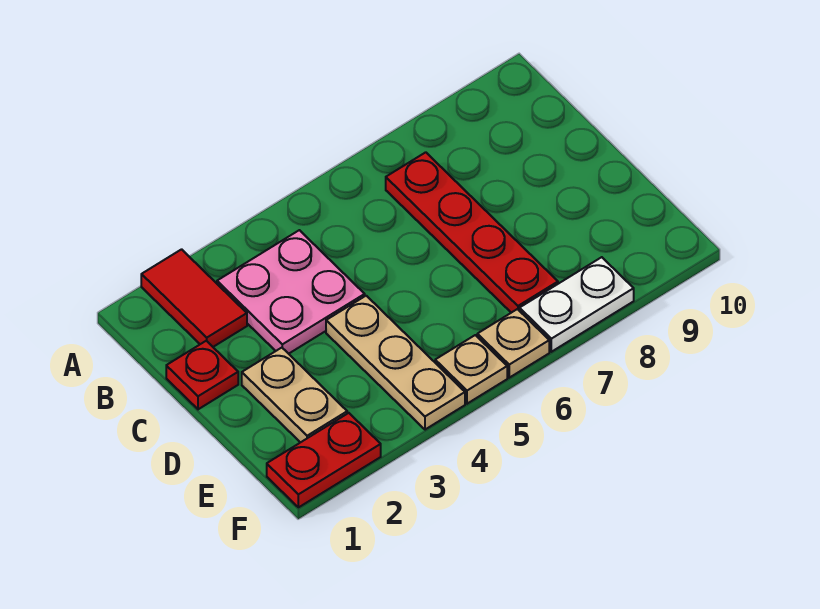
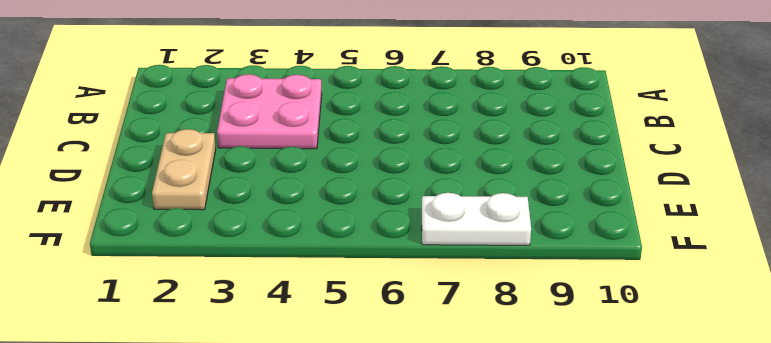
none -> red tile A2:B2 level 1
none -> red plate B7:E7 level 1

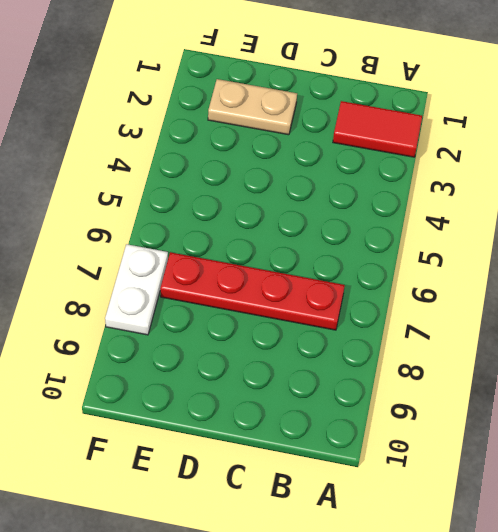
none -> pink plate B3:C4 level 1
none -> red plate C1 level 1

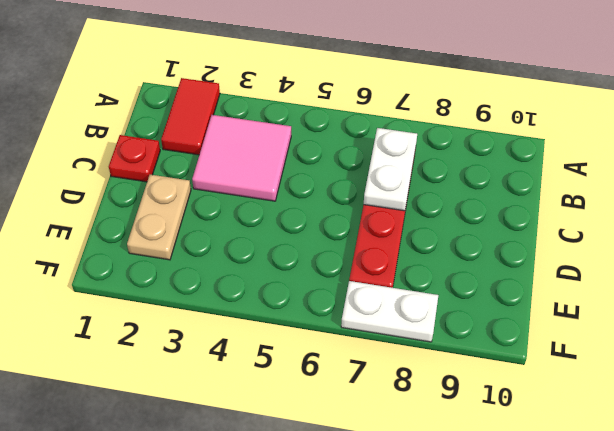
pink tile B3:C4 level 1 -> pink plate B3:C4 level 1
white plate B7:C7 level 2 -> none
none -> tan plate D4:F4 level 1
none -> red plate F1:F2 level 1

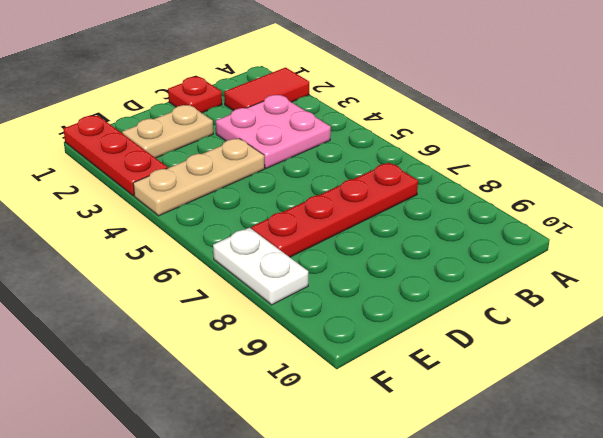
red plate F1:F3 level 1 -> red plate F1:F2 level 1
none -> tan plate F5 level 1
none -> tan plate F6 level 1

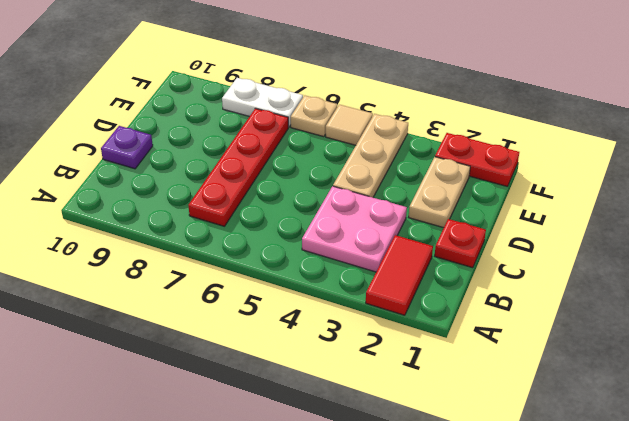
purple plate C10 level 1 -> none
tan tile F5 level 1 -> tan plate F5 level 1

